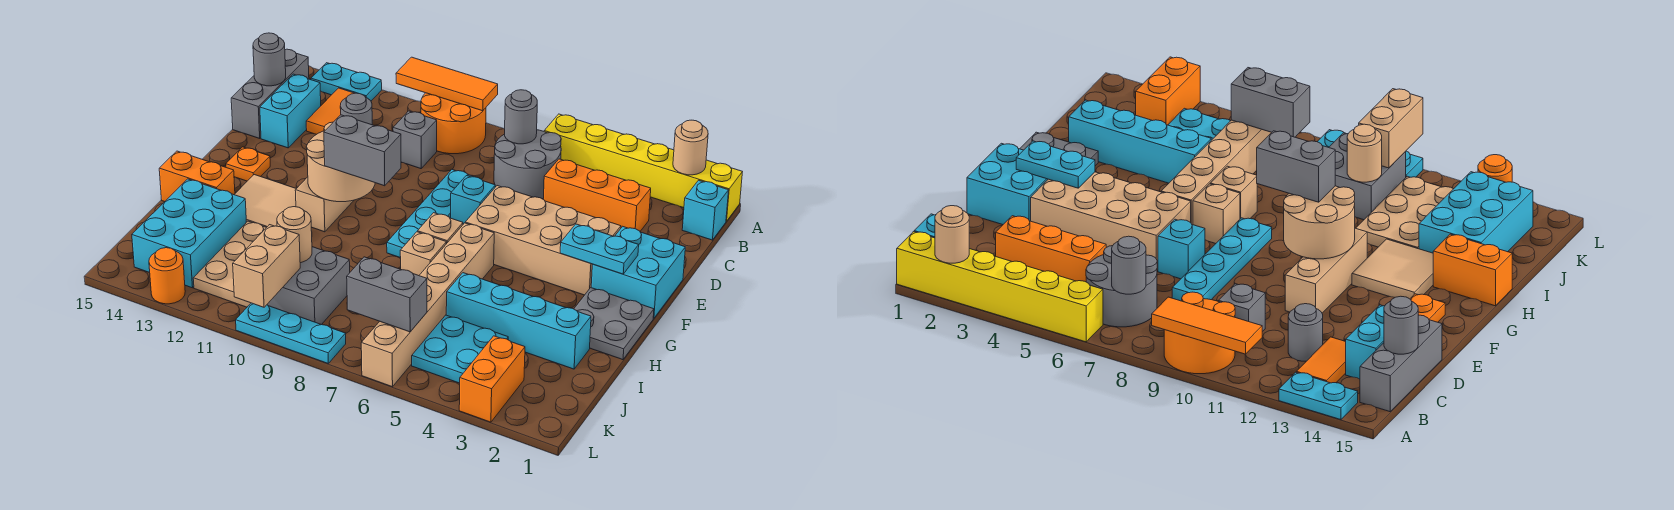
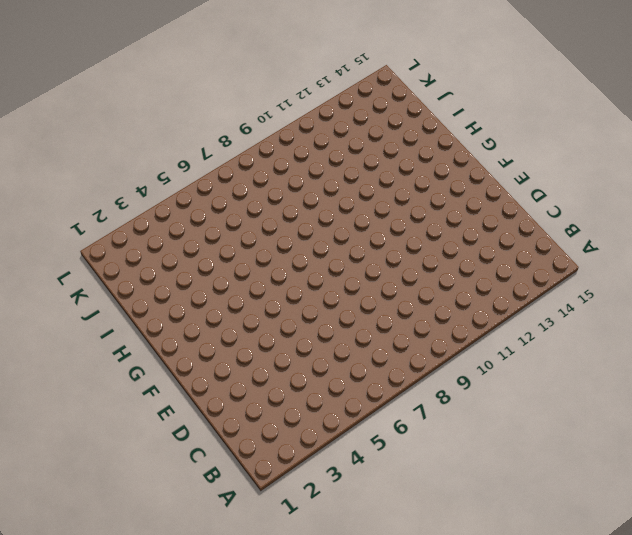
none -> yellow brick A1:A6 level 1
none -> orange round brick A9:B10 level 1
none -> cyan plate A13:A14 level 1
none -> cyan brick B1 level 1

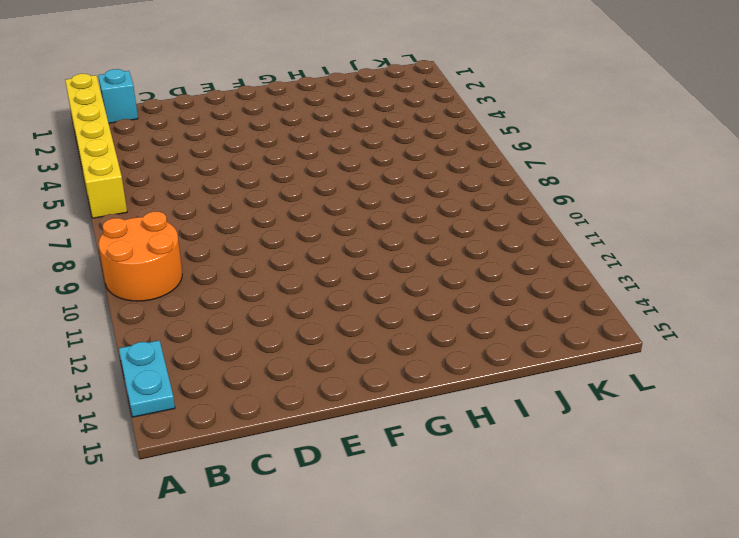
none -> grey round brick B6:C7 level 1
none -> orange tile B13:C13 level 1
none -> grey brick B15:D15 level 1
none -> orange brick C3:C5 level 1

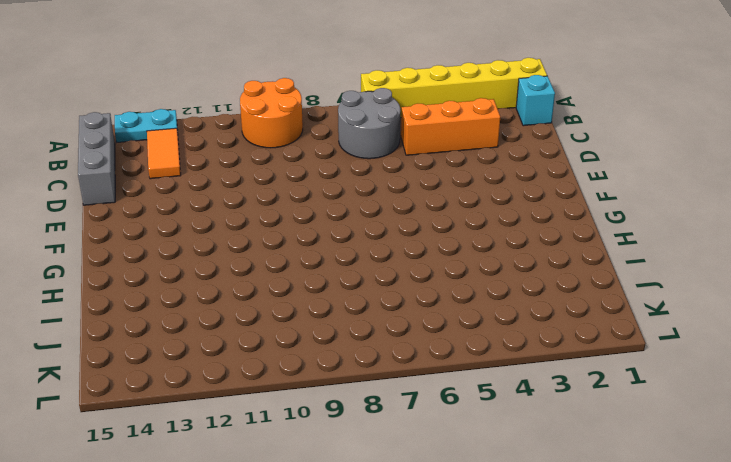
none -> grey brick C10 level 1
none -> grey round brick C12 level 1
none -> cyan brick C14:D14 level 1
none -> cyan plate D8:G8 level 1

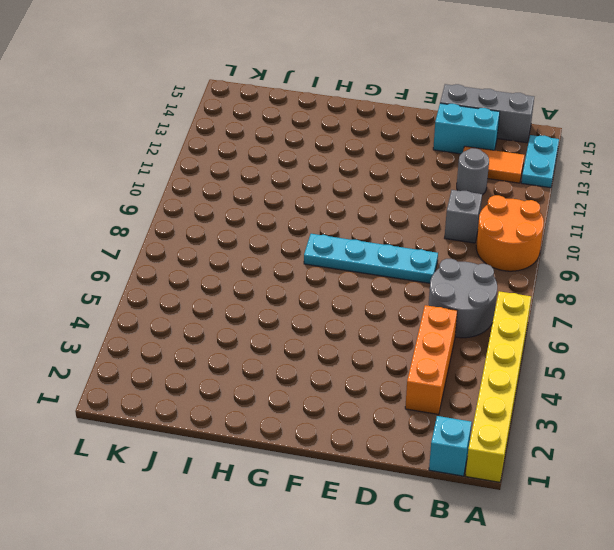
none -> cyan brick E1:F2 level 1
none -> tan brick E3:F6 level 1
none -> cyan brick E7 level 1
none -> tan brick E11:G11 level 1

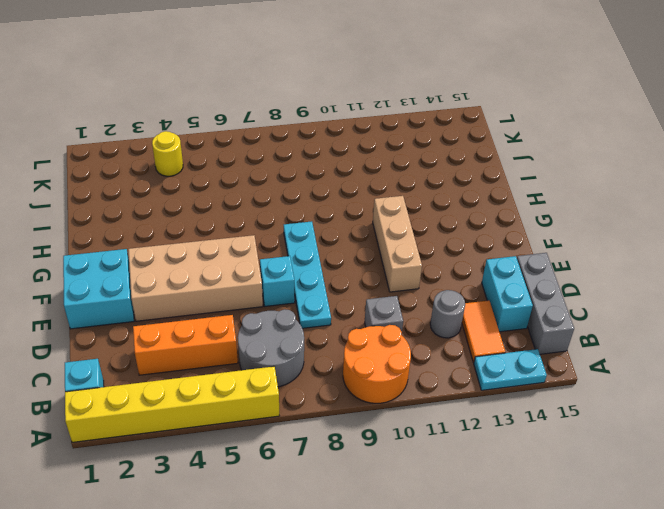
yellow round brick K4 level 1 -> cyan plate J4:K5 level 1
none -> orange plate F14 level 1
none -> grey plate G1:H2 level 1
none -> tan brick G6:L6 level 1
none -> tan brick G7 level 1

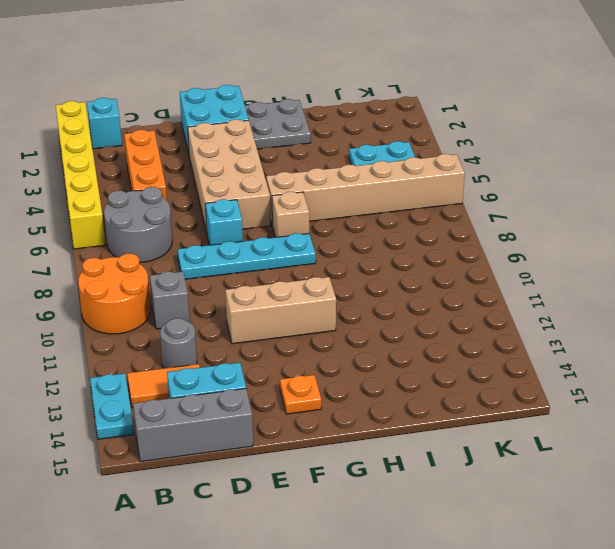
none -> tan tile G12:H13 level 1
none -> tan brick H7 level 1
none -> orange brick H14:H15 level 1
none -> cyan brick I2:I5 level 1

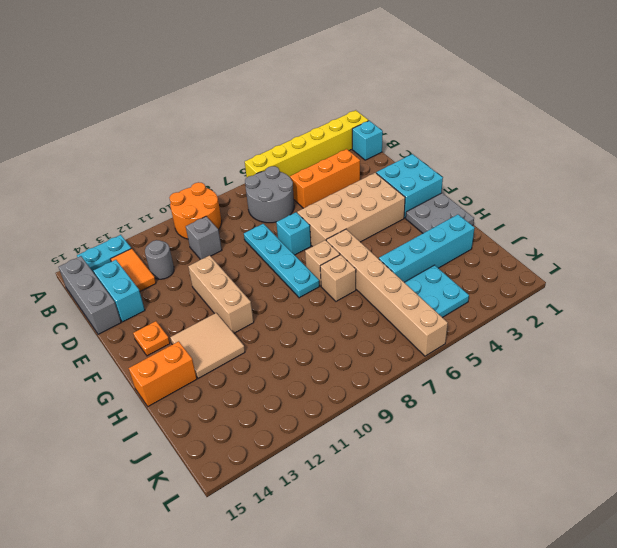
none -> tan plate I11:K12 level 1
none -> cyan brick I13:K14 level 1
none -> grey brick J9:K10 level 1
none -> orange brick K3:L3 level 1

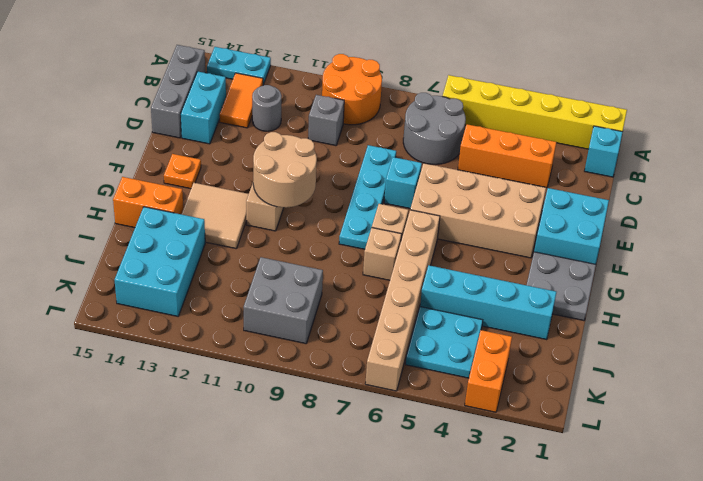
none -> tan plate I11:K12 level 1
none -> cyan plate L8:L10 level 1
none -> orange round brick L13 level 1
none -> tan round brick A2 level 2

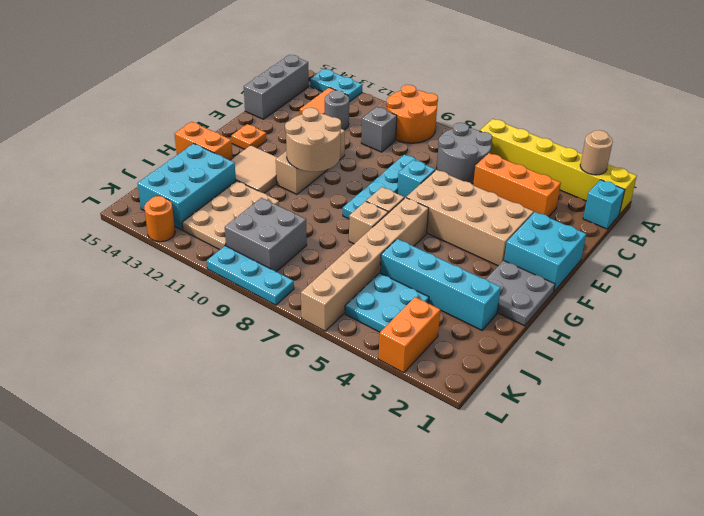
none -> cyan brick C14:D14 level 1
none -> orange tile A9:A11 level 2
none -> grey round brick B7 level 2
none -> grey round brick C15 level 2

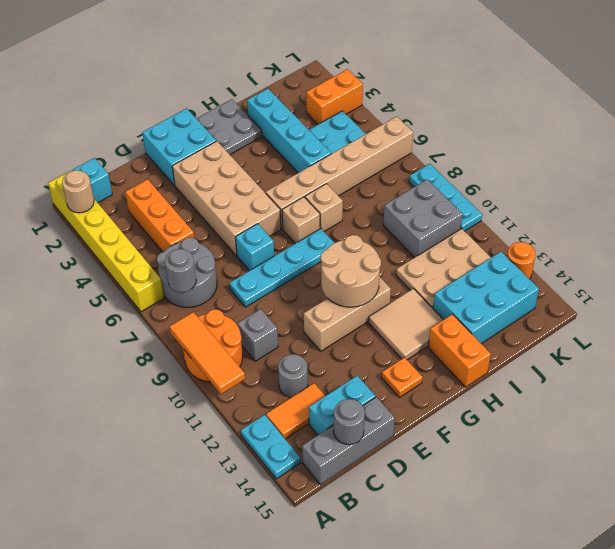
none -> cyan plate F2:F3 level 2
none -> tan round brick J10 level 2
none -> grey brick K6:K7 level 2
none -> tan brick K10:L10 level 2

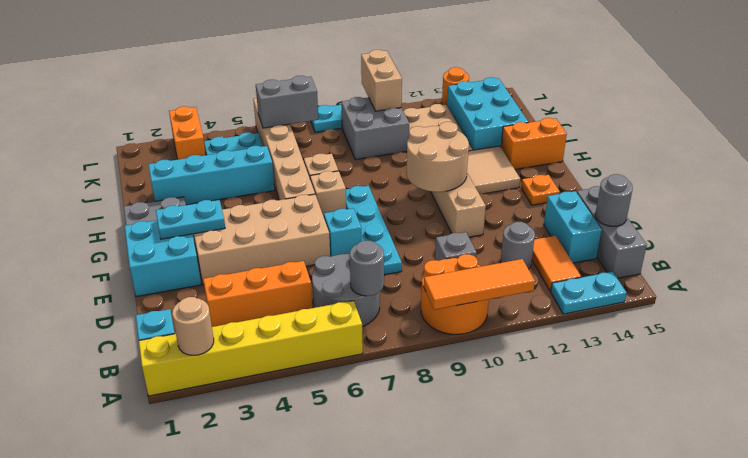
none -> tan round brick J10 level 2
none -> grey brick G9:G10 level 3

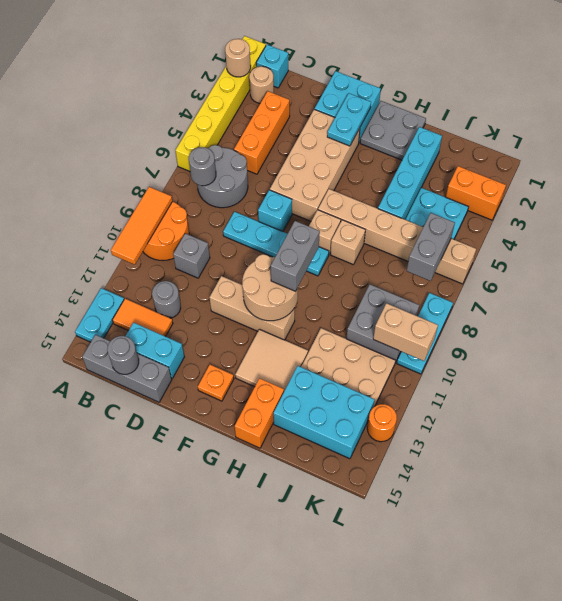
tan round brick B2 level 1 -> tan round brick J10 level 2

